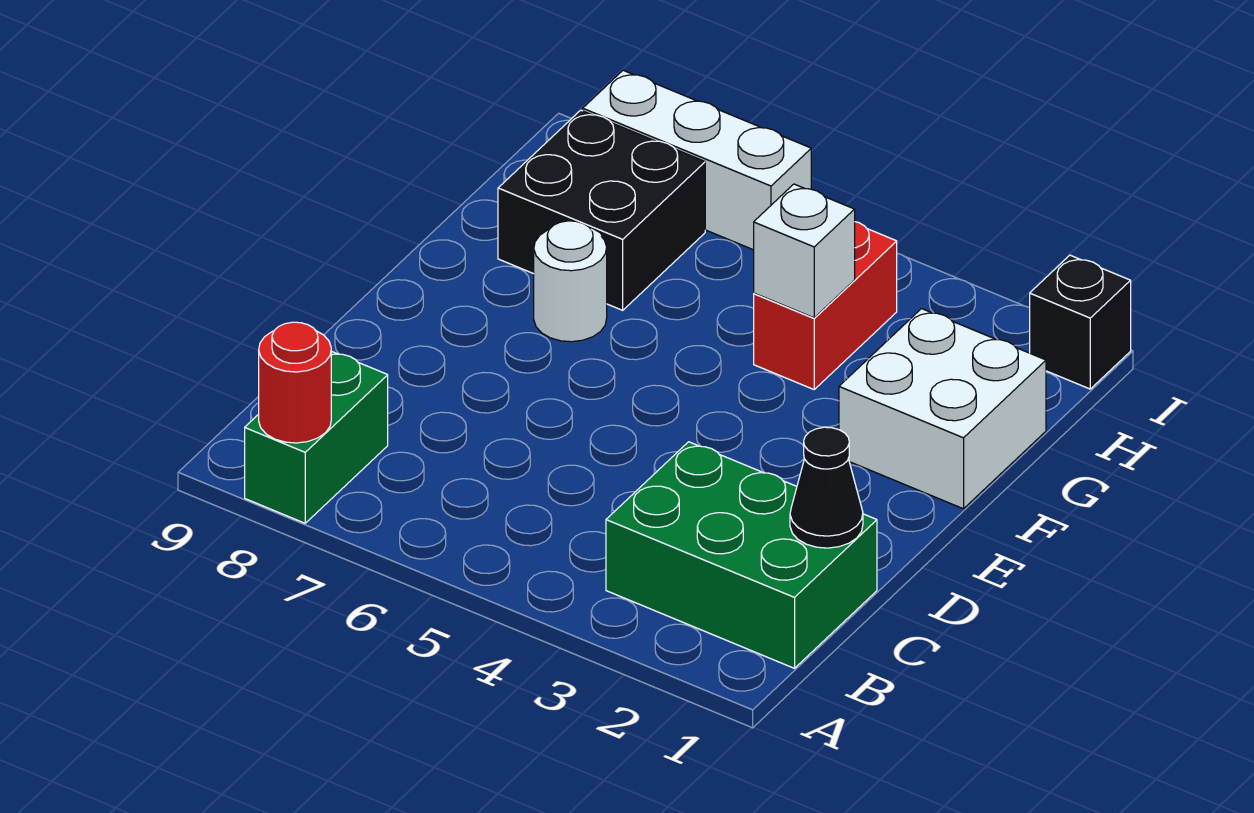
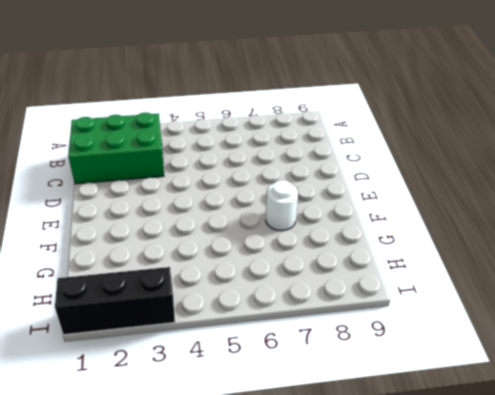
black brick I1:I3 level 1 -> black brick I1 level 1
none -> green brick A8:B8 level 1
none -> white brick F1:G2 level 1

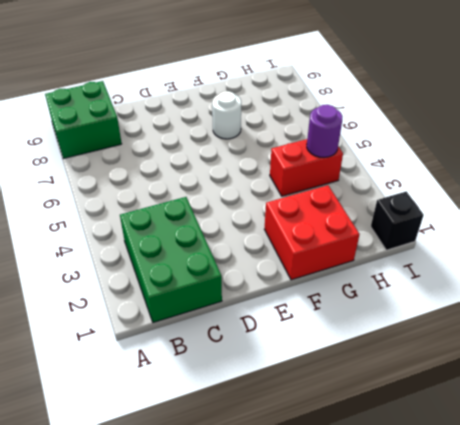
green brick A8:B9 level 1 -> green brick A8:B8 level 1
red brick F1:G2 level 1 -> white brick F1:G2 level 1
purple round brick H4 level 2 -> none
none -> black brick G7:H8 level 1
none -> white brick I6:I8 level 1

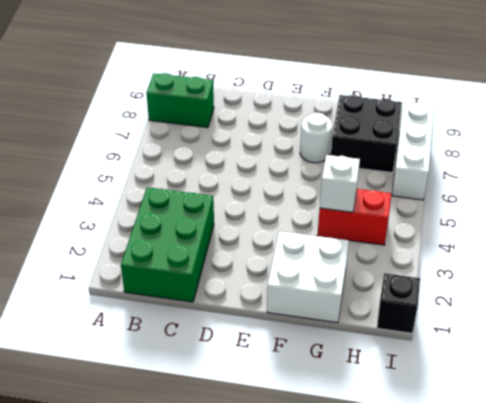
none -> red round brick A8 level 2
none -> black cone C1 level 2

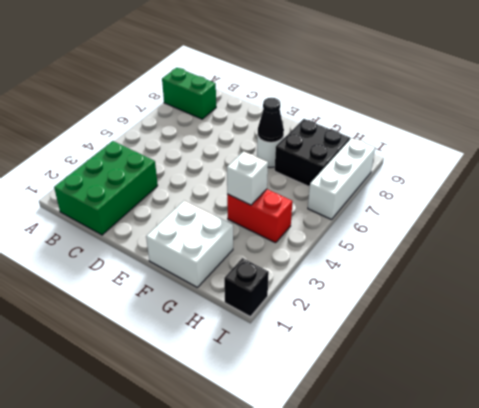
black cone F7 level 2 -> black cone C1 level 2
none -> red round brick A8 level 2

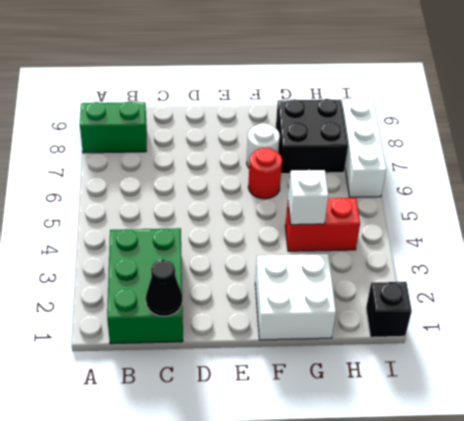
red round brick F6 level 1 -> red round brick A8 level 2

